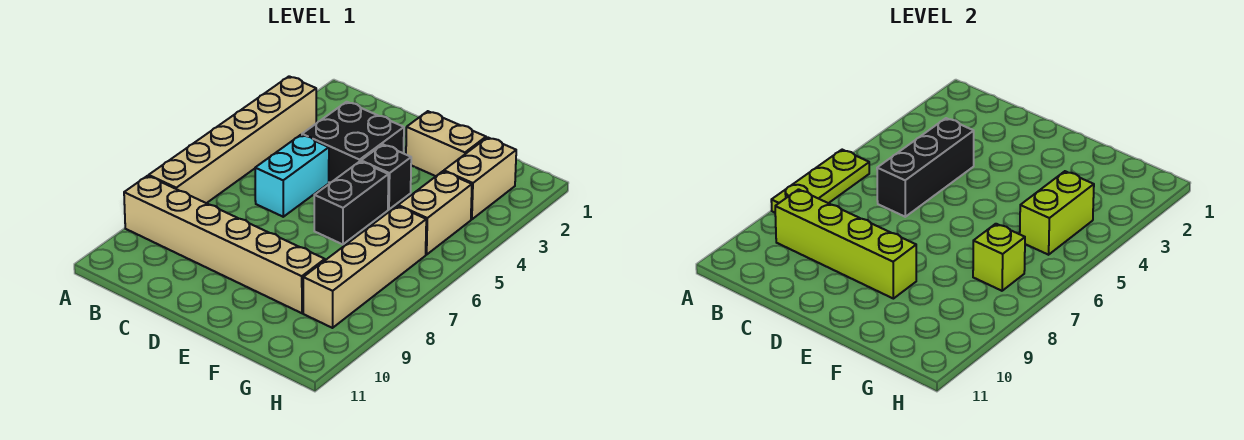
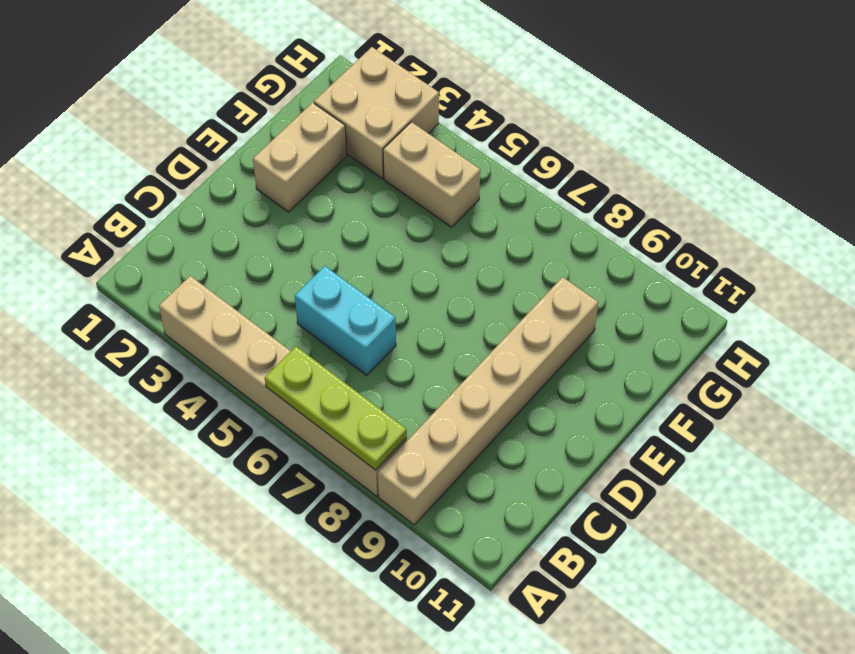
tan brick G2:H3 level 1 -> tan brick G2:G3 level 1
none -> black brick C3:D4 level 1
none -> black brick E4 level 1
none -> black brick E5:E6 level 1

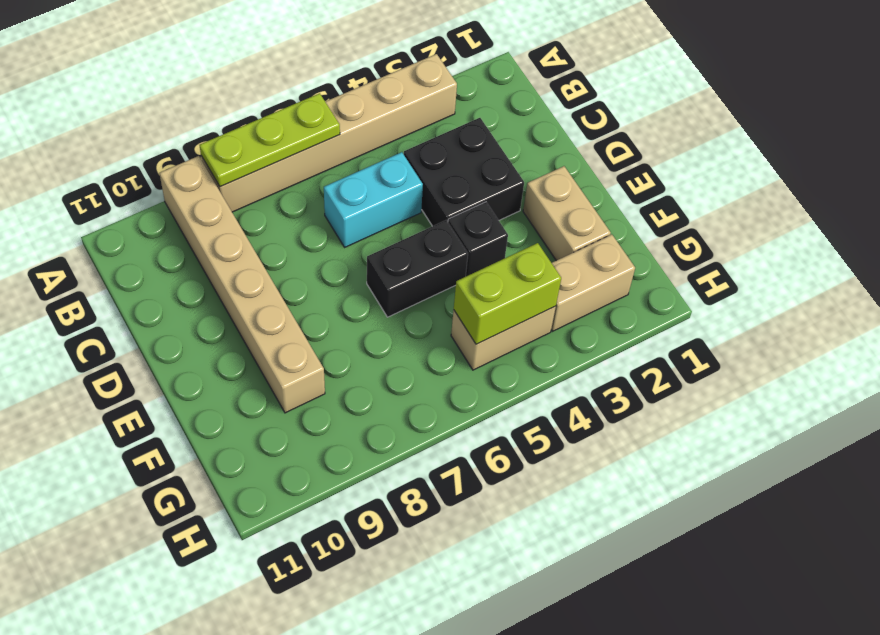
none -> tan brick G6:G9 level 1
none -> lime brick B9:E9 level 2
none -> black brick C4:C6 level 2

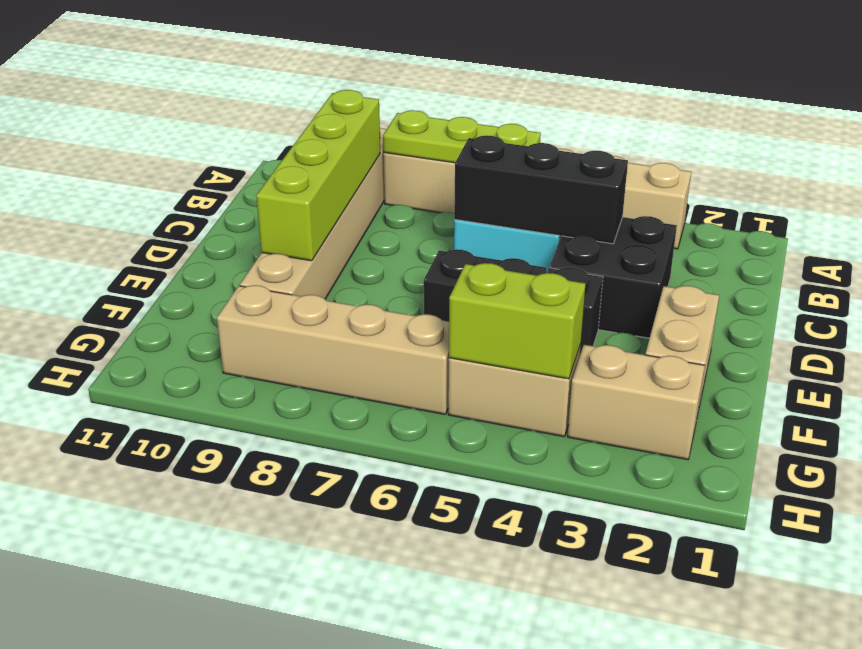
none -> lime brick G7 level 2

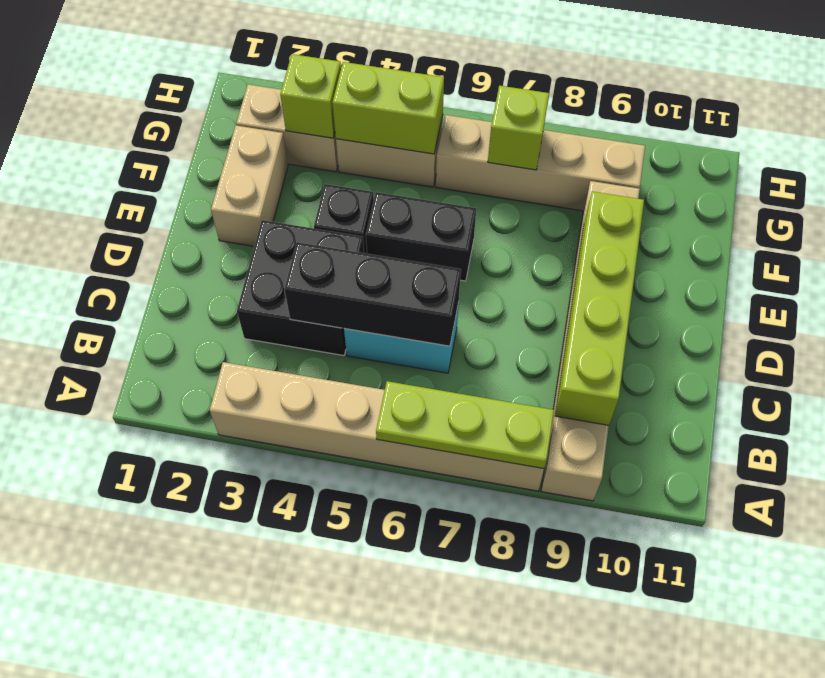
lime brick G3 level 2 -> none

